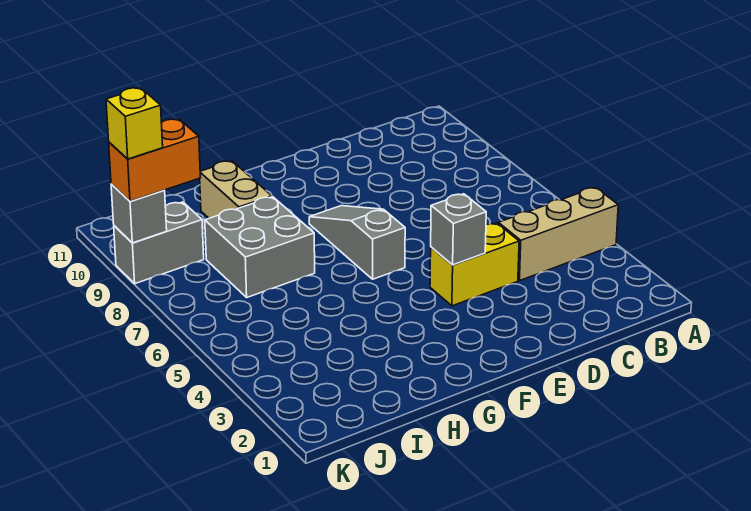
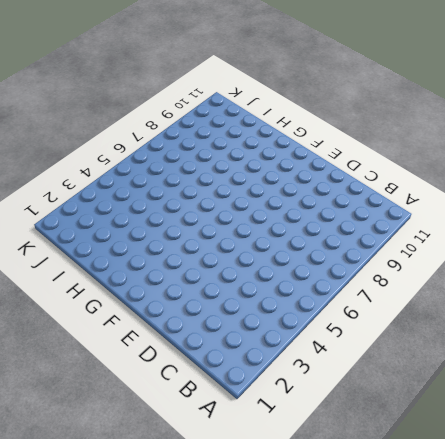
none -> tan brick A4:C4 level 1
none -> yellow brick D4:E4 level 1

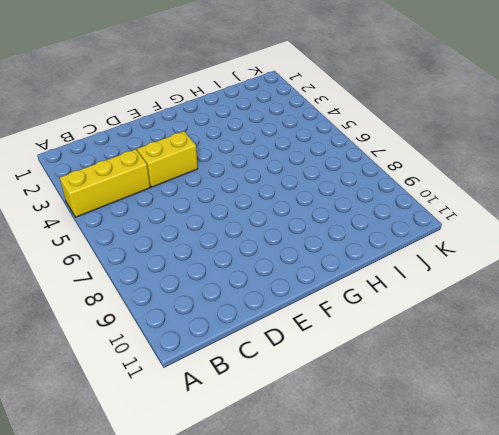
yellow brick A4:C4 level 1 -> tan brick A4:C4 level 1
none -> grey slope F6:F8 level 1 top 6
none -> grey brick H7:I8 level 1

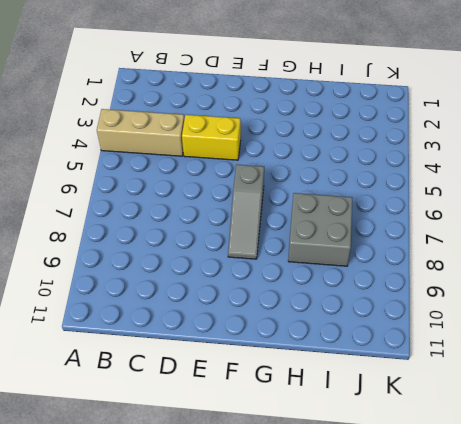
none -> tan brick H9:H10 level 1
none -> grey brick J9:K9 level 1

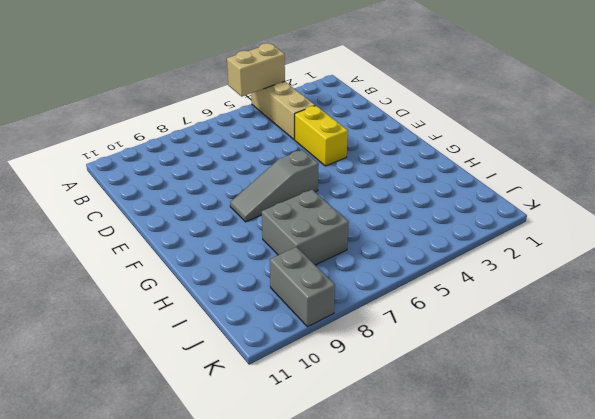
tan brick A4:A5 level 2 -> tan brick H9:H10 level 1
none -> grey brick E4 level 2
none -> grey brick K9 level 2

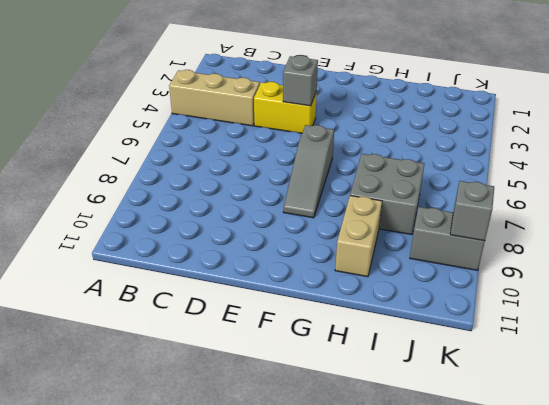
none -> orange brick J9:K9 level 3
none -> yellow brick K9 level 4

